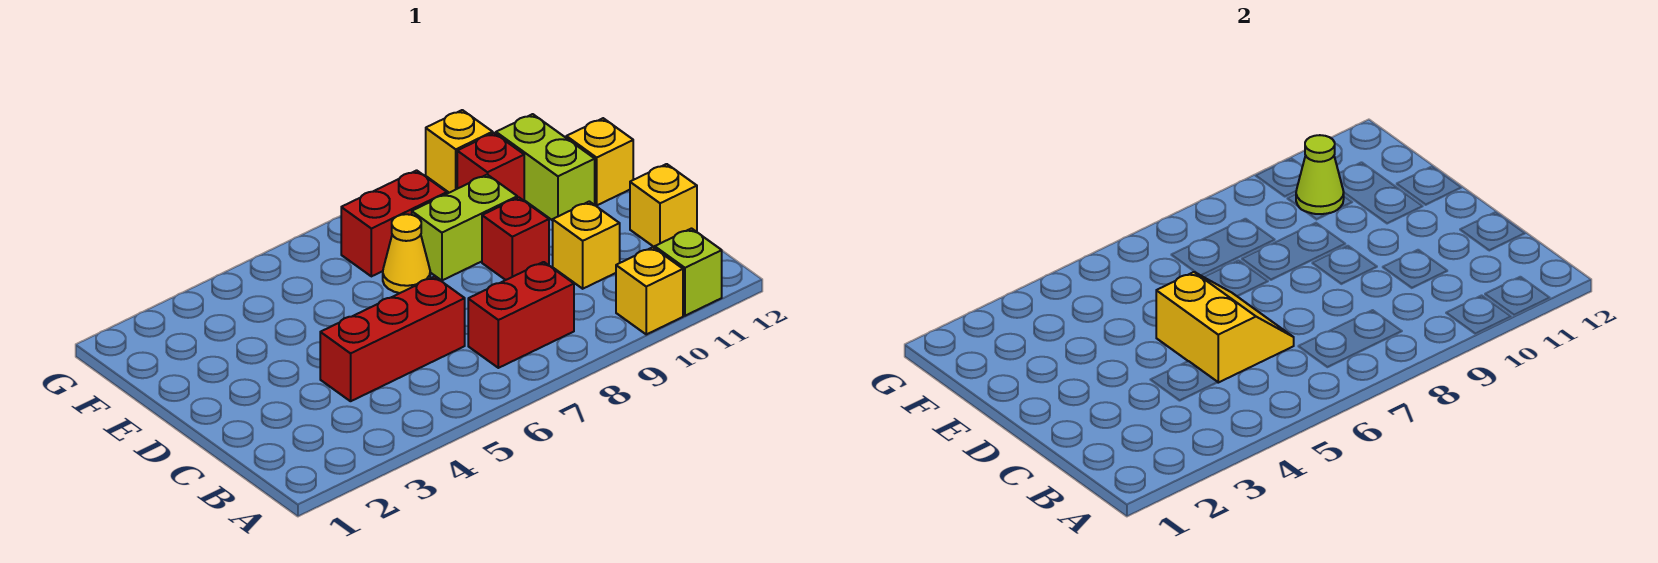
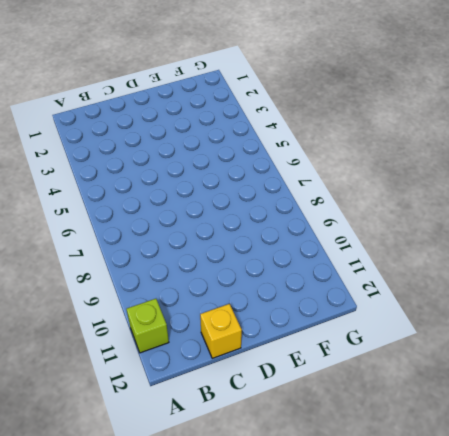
none -> yellow brick A10 level 1
none -> red brick B7:B8 level 1
none -> red brick C4:C6 level 1

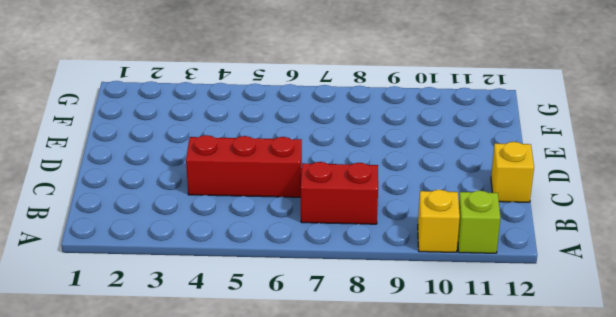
none -> yellow brick C10 level 1
none -> red brick D9 level 1
none -> yellow cone E7 level 1

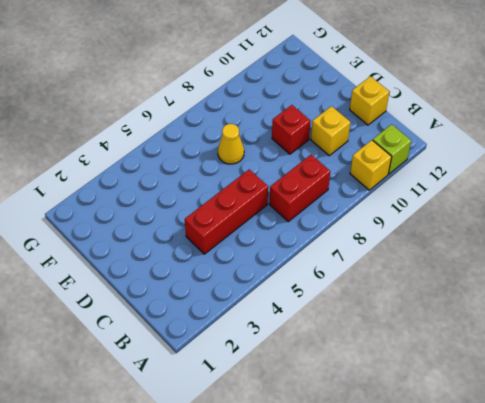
none -> lime brick E8:E9 level 1
none -> lime brick E11:F11 level 1
none -> yellow brick E12 level 1

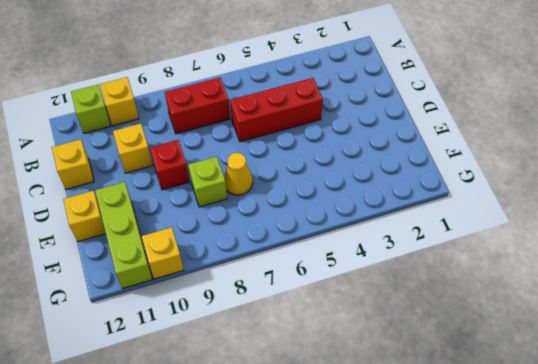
lime brick E8 level 1 -> lime brick E8:E9 level 1
lime brick E11:G11 level 1 -> lime brick E11:F11 level 1
none -> red brick F7:F8 level 1
none -> red brick F10 level 1
none -> yellow slope C5:D6 level 2 top 5

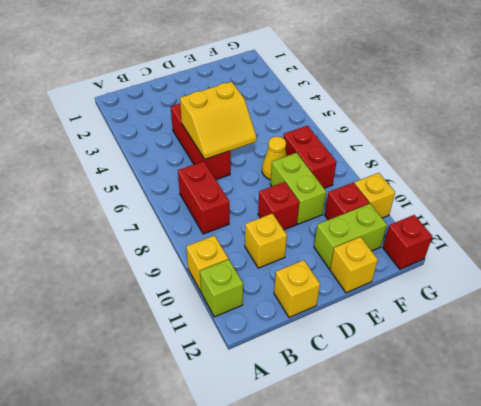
red brick G12 level 1 -> none
none -> lime cone F10 level 2

